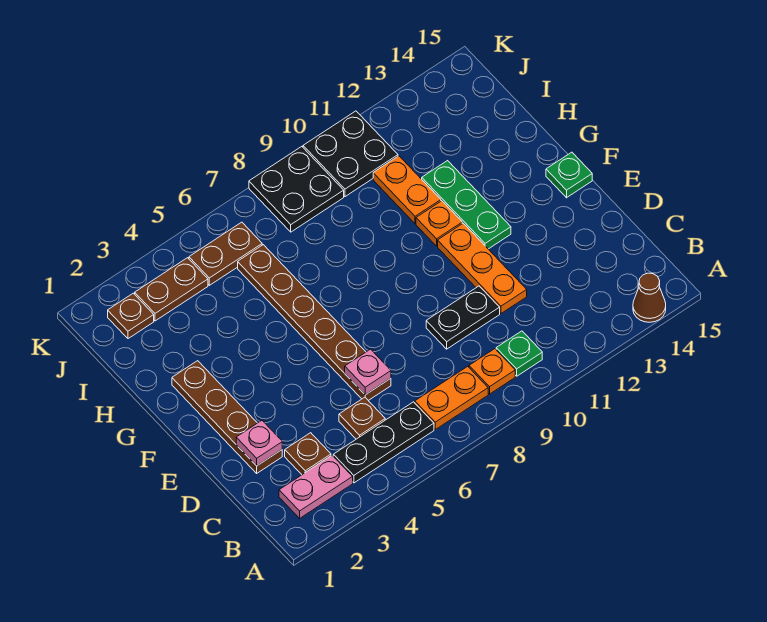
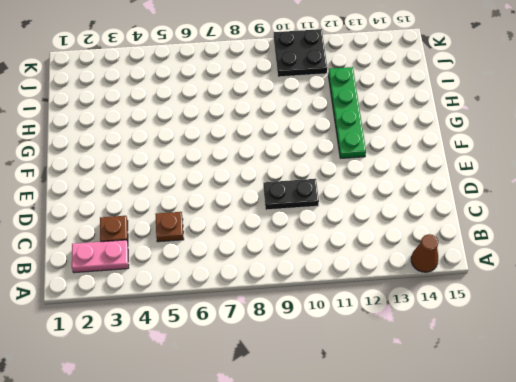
green plate F12:I12 level 1 -> green plate F12:H12 level 1
none -> black plate B4:B6 level 1
none -> orange plate B7:B8 level 1
none -> orange plate B9 level 1

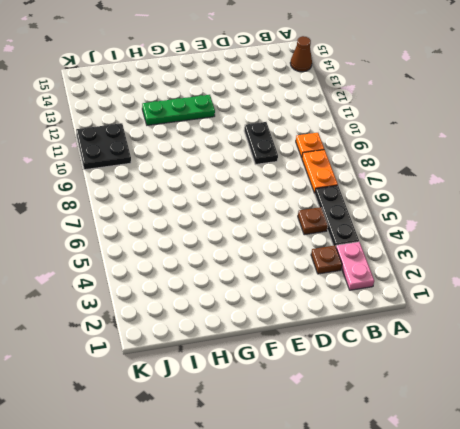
none -> green plate B10 level 1
none -> brown plate D2:G2 level 1
none -> brown plate D6:I6 level 1

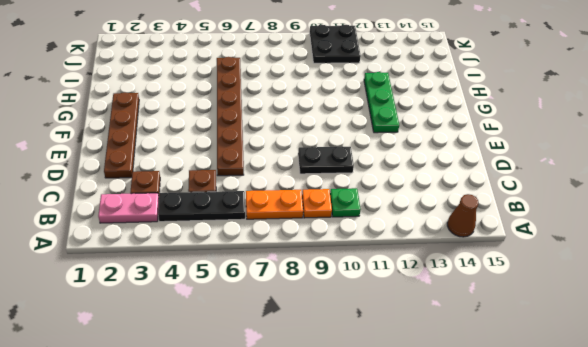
none -> orange plate D11:F11 level 1
none -> green plate F15 level 1
none -> orange plate G11 level 1

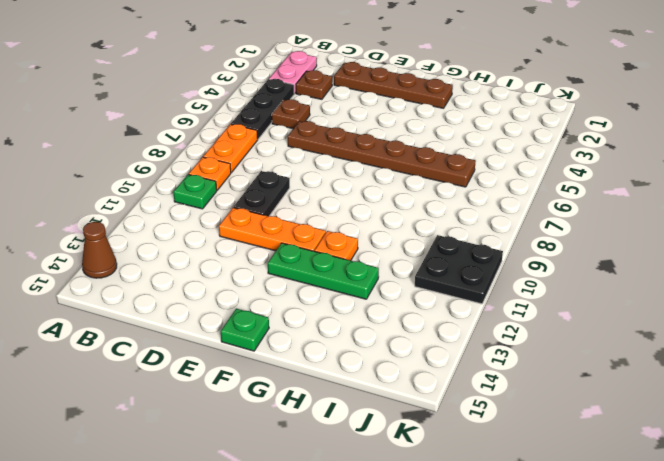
none -> orange plate H11:I11 level 1
none -> brown plate J2 level 1
none -> brown plate J3:J4 level 1

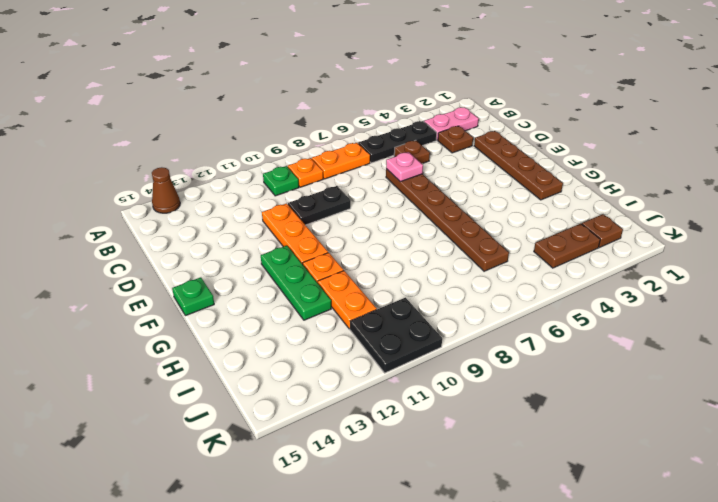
none -> brown plate J5:J6 level 1
none -> black plate J8:K9 level 1
none -> pink plate D2 level 2

